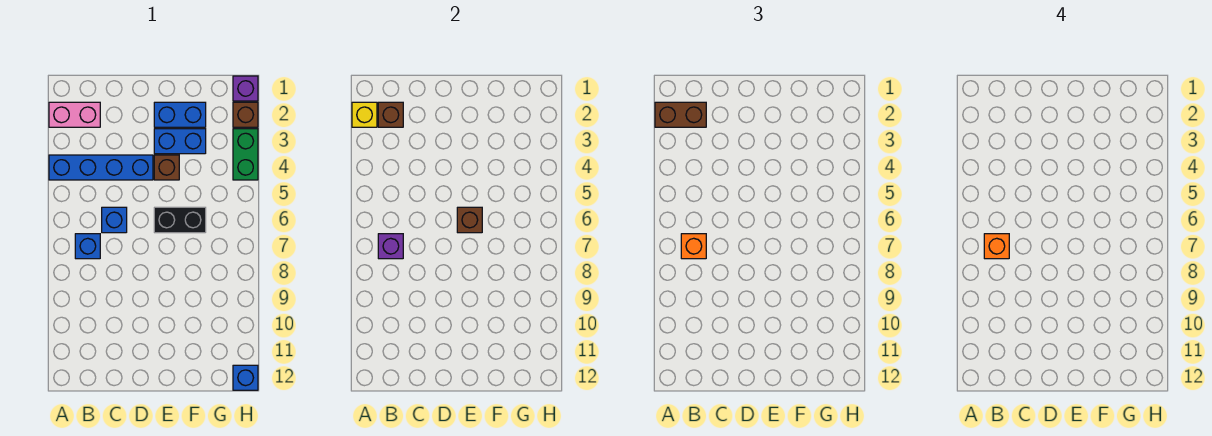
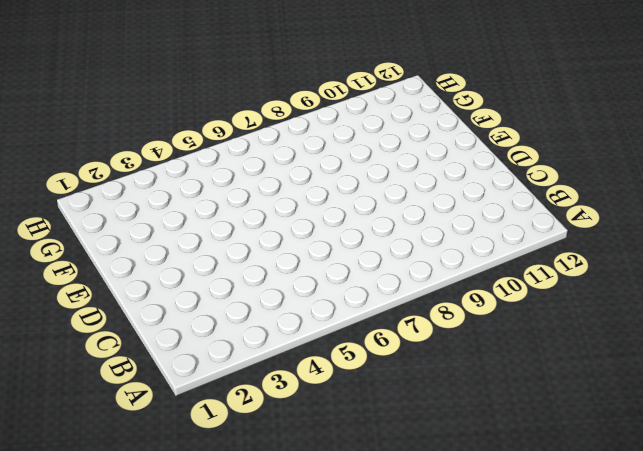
none -> pink brick A2:B2 level 1
none -> blue brick A4:D4 level 1
none -> blue brick B7 level 1

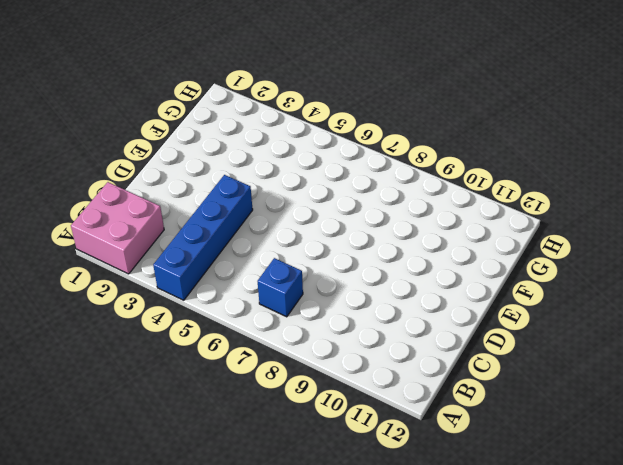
pink brick A1:B2 level 1 -> pink brick A2:B2 level 1
none -> blue brick C6 level 1
none -> blue brick E2:F2 level 1
none -> blue brick E3:F3 level 1

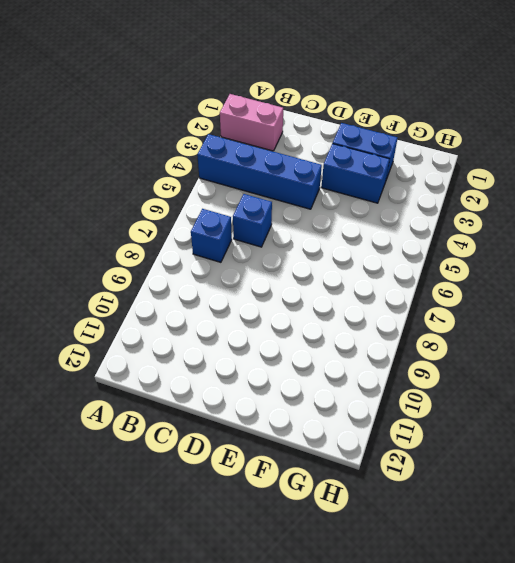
none -> brown brick E4 level 1
none -> black brick E6:F6 level 1
none -> purple brick H1 level 1

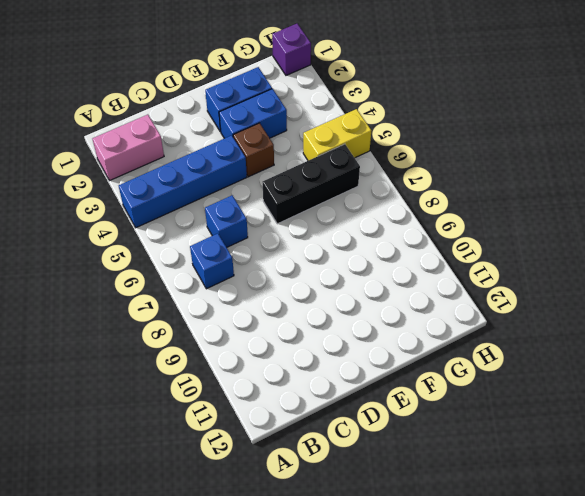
black brick E6:G6 level 1 -> black brick E6:F6 level 1
yellow brick G5:H5 level 1 -> none
none -> brown brick H2 level 1
none -> green brick H3:H4 level 1
none -> blue brick H12 level 1

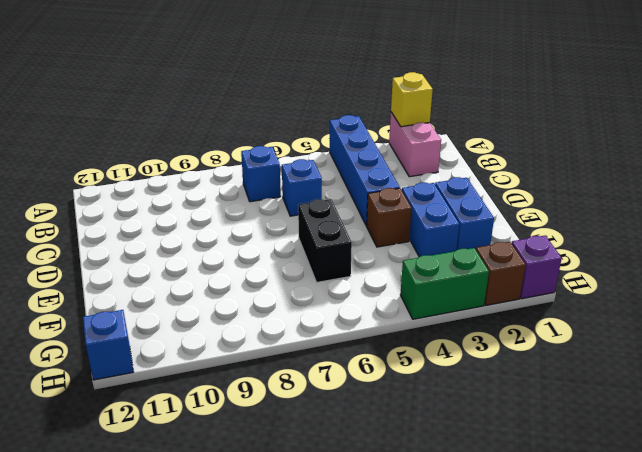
none -> brown brick B2 level 2
none -> purple brick B7 level 2
none -> brown brick E6 level 2

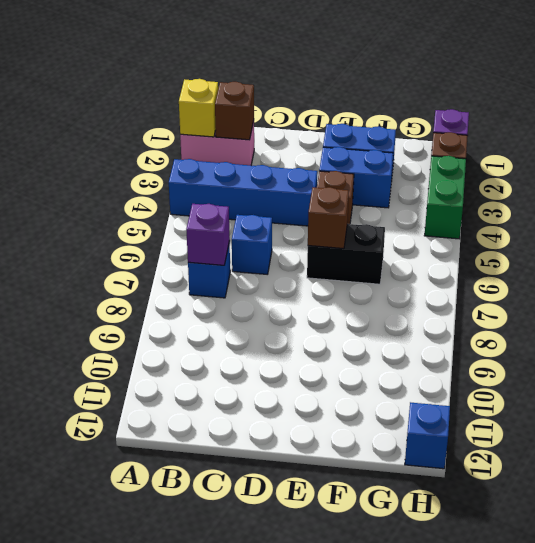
none -> brown brick A2:B2 level 3
none -> orange brick B7 level 3
none -> orange brick B7 level 4

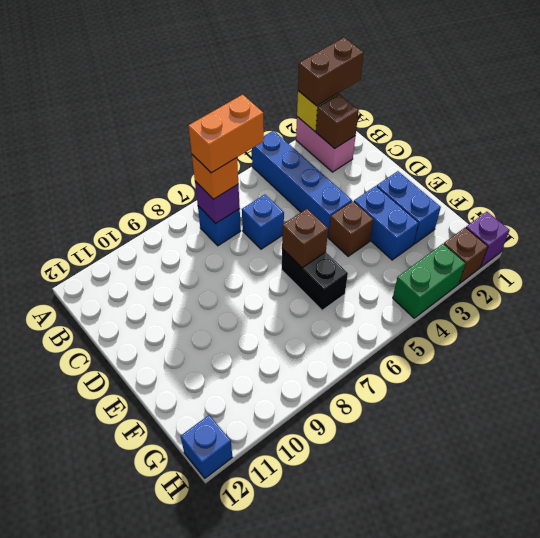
brown brick A1:A2 level 3 -> brown brick A2:B2 level 3
orange brick B6:B7 level 4 -> orange brick B7 level 4

